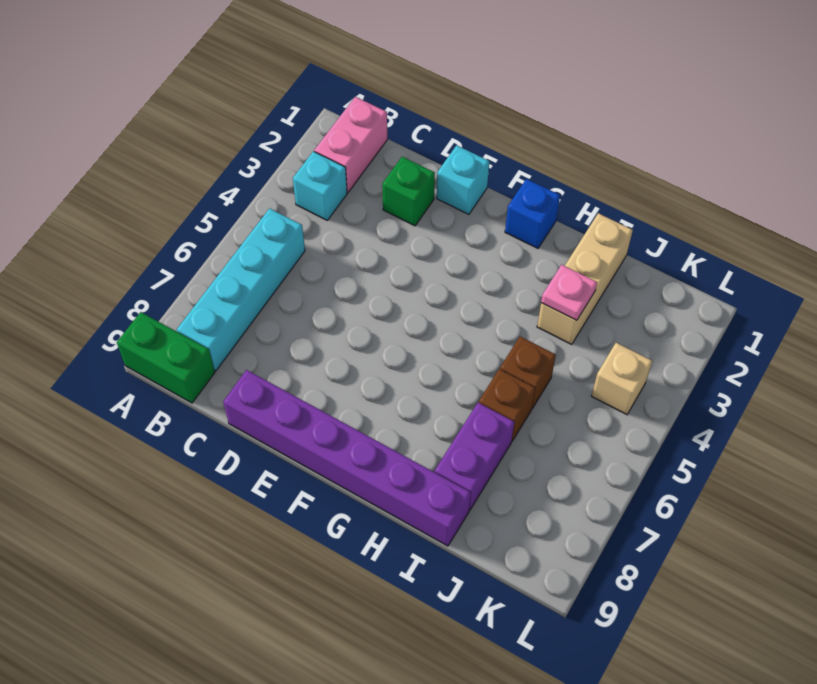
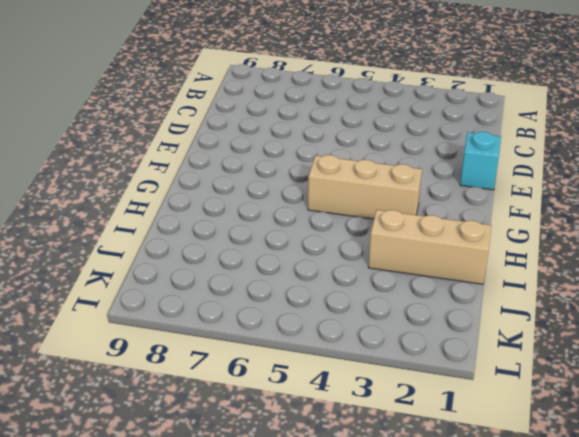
tan brick G3:G5 level 1 -> none
none -> green brick A9:B9 level 1
none -> pink brick B1:B2 level 1
none -> cyan brick B3 level 1

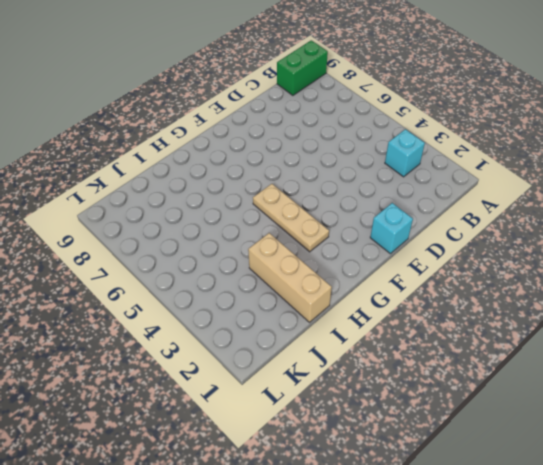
tan plate G3:G5 level 1 -> none
none -> pink brick B1:B2 level 1
none -> cyan brick B5:B8 level 1
none -> green brick D2 level 1

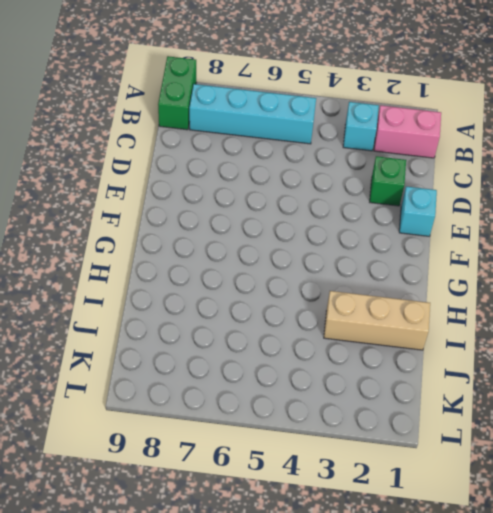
none -> purple brick D9:I9 level 1
none -> blue brick G1 level 1
none -> brown brick I5 level 1

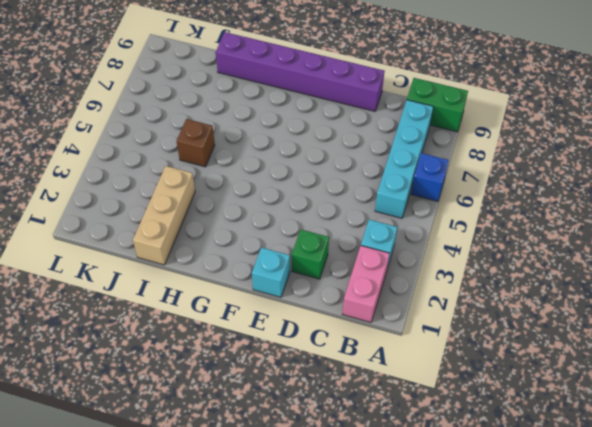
blue brick A6 level 1 -> blue brick G1 level 1
none -> brown brick I6 level 1
none -> purple brick I7:I8 level 1
none -> tan brick K4 level 1

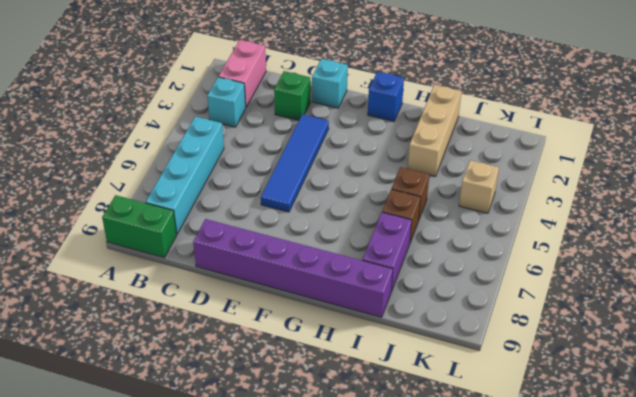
blue tile E3:E6 level 1 -> none
none -> pink plate I3 level 2

